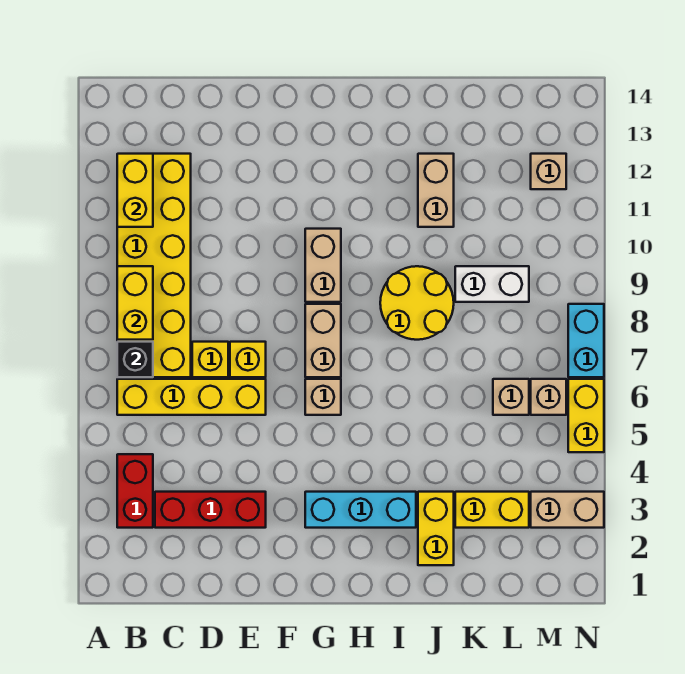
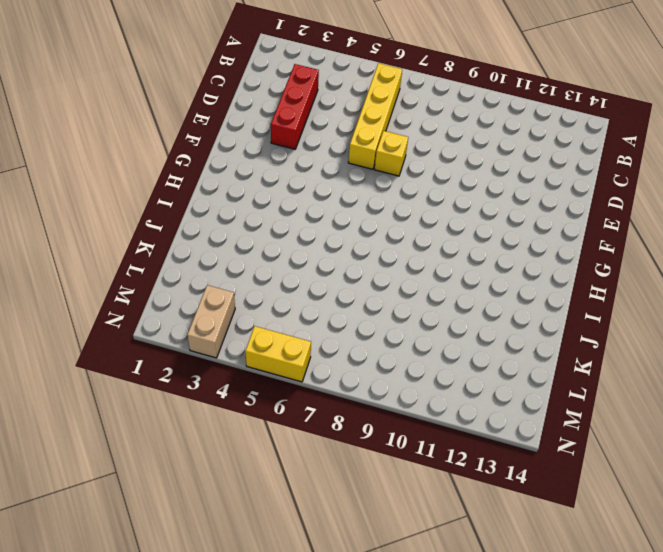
none -> red brick B3:B4 level 1
none -> yellow brick B7:C12 level 1
none -> yellow brick D7 level 1

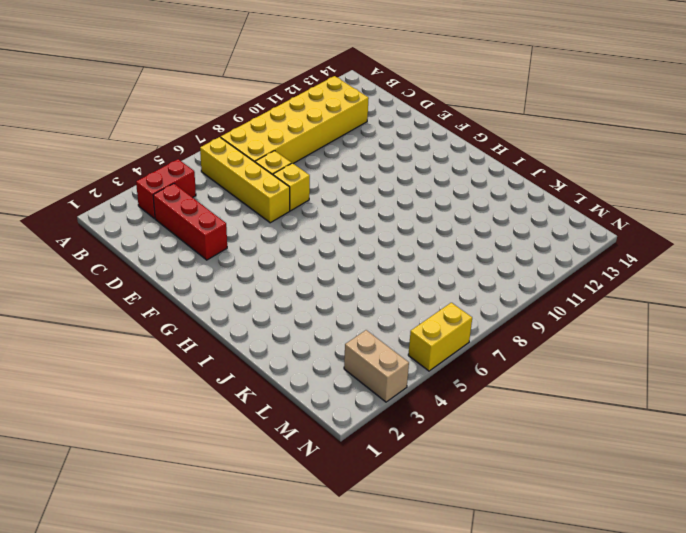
none -> cyan brick G3:I3 level 1
none -> tan brick G6 level 1
none -> tan brick G7:G8 level 1

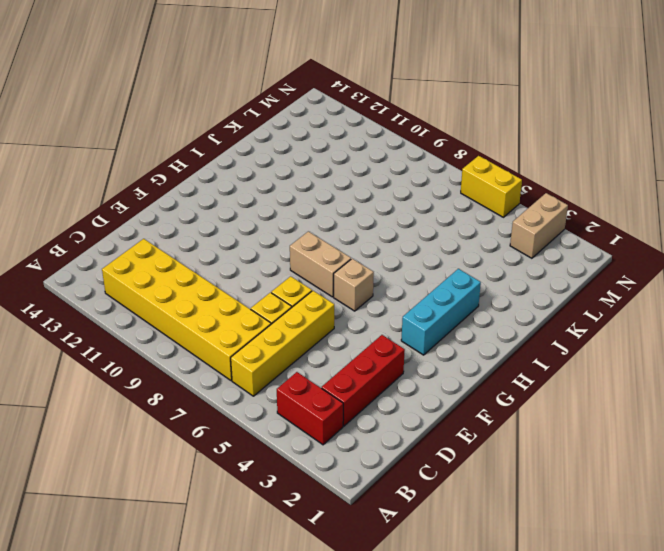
none -> tan brick G9:G10 level 1
none -> yellow round brick I8:J9 level 1
none -> yellow brick J2:J3 level 1

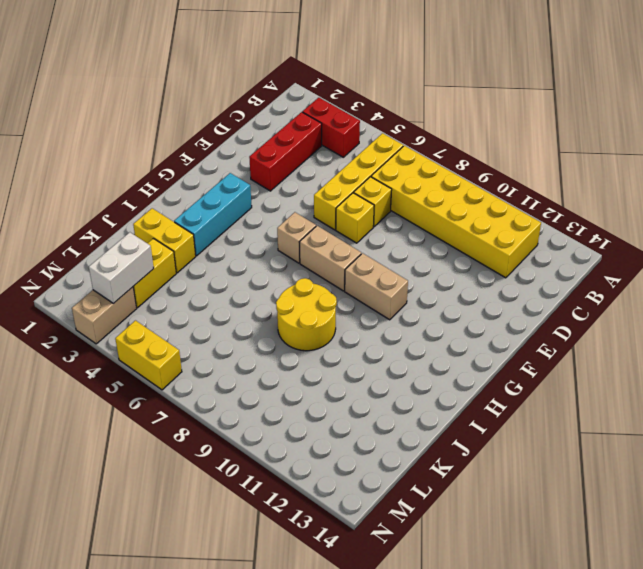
white brick L3:M3 level 2 -> white brick K9:L9 level 1
none -> tan brick J11:J12 level 1
none -> tan brick L6 level 1
none -> tan brick M6 level 1

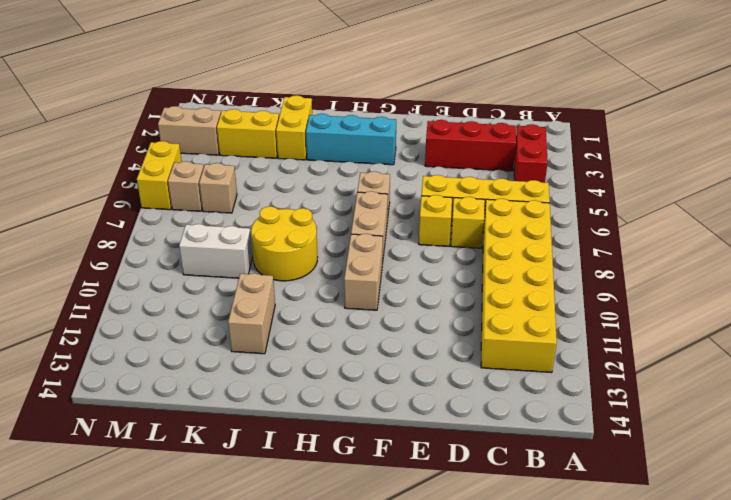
none -> tan brick M12 level 1
none -> cyan brick N7:N8 level 1
none -> black brick B7 level 2

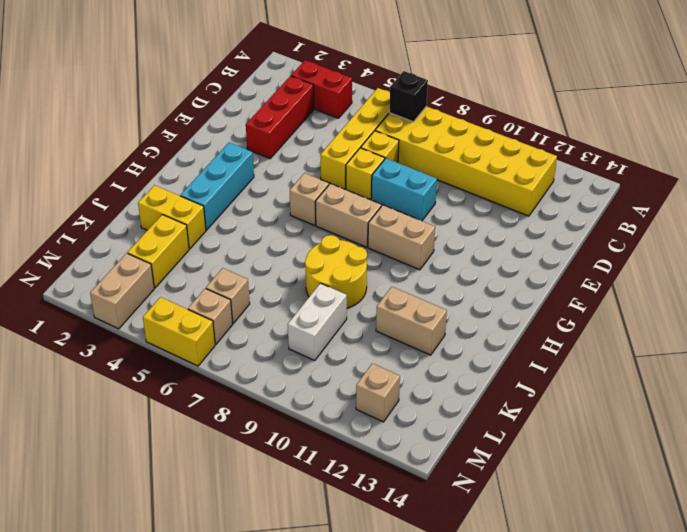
cyan brick E8:E9 level 1 -> cyan brick N7:N8 level 1
none -> yellow brick B8:B9 level 2
none -> yellow brick B11:B12 level 2

